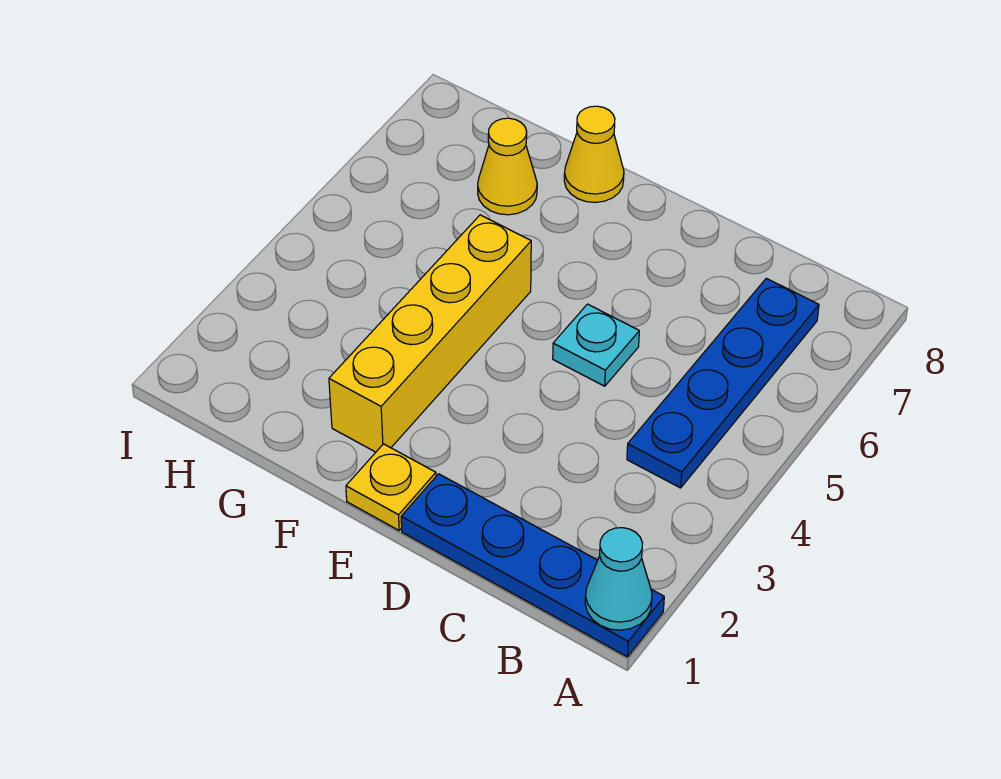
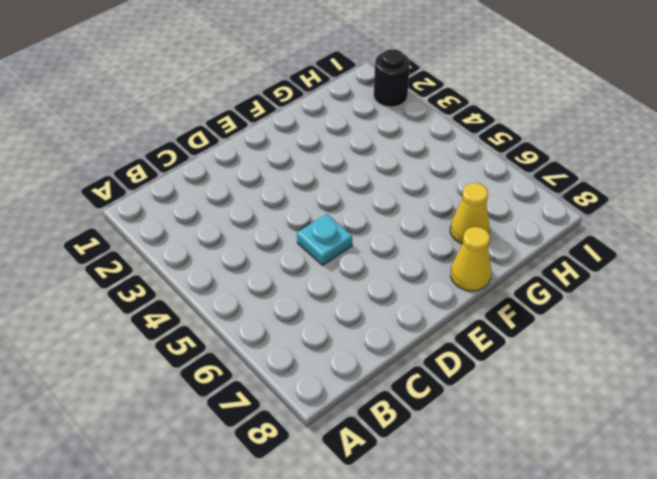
black round brick I2 level 1 -> none
none -> blue plate A1:D1 level 1
none -> blue plate B4:B7 level 1

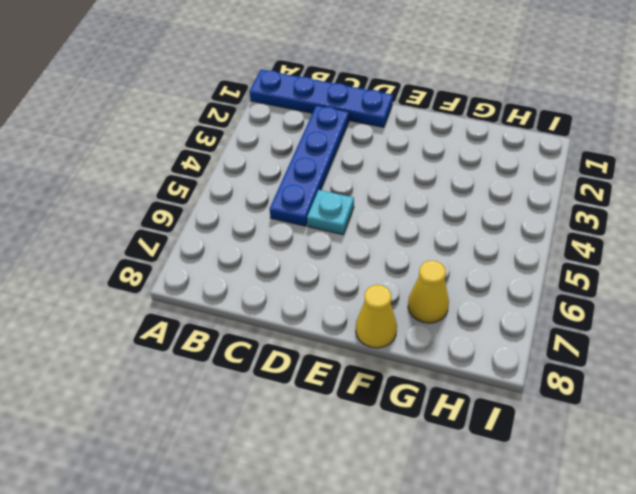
blue plate C2:C5 level 1 -> blue plate B4:B7 level 1
none -> yellow plate E1 level 1
none -> yellow brick F2:F5 level 1

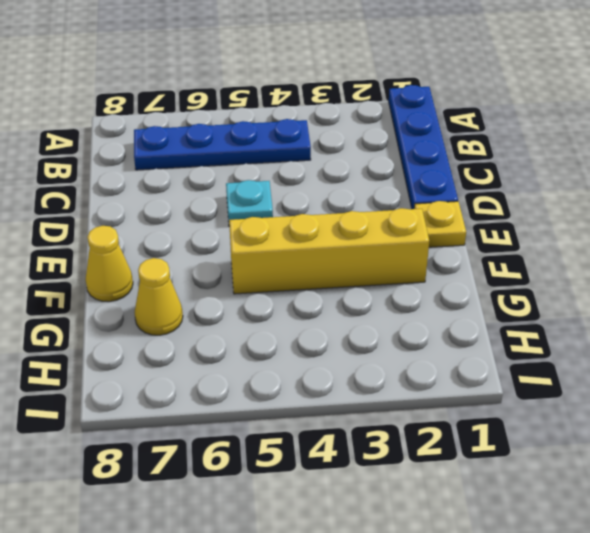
none -> cyan cone A1 level 2

